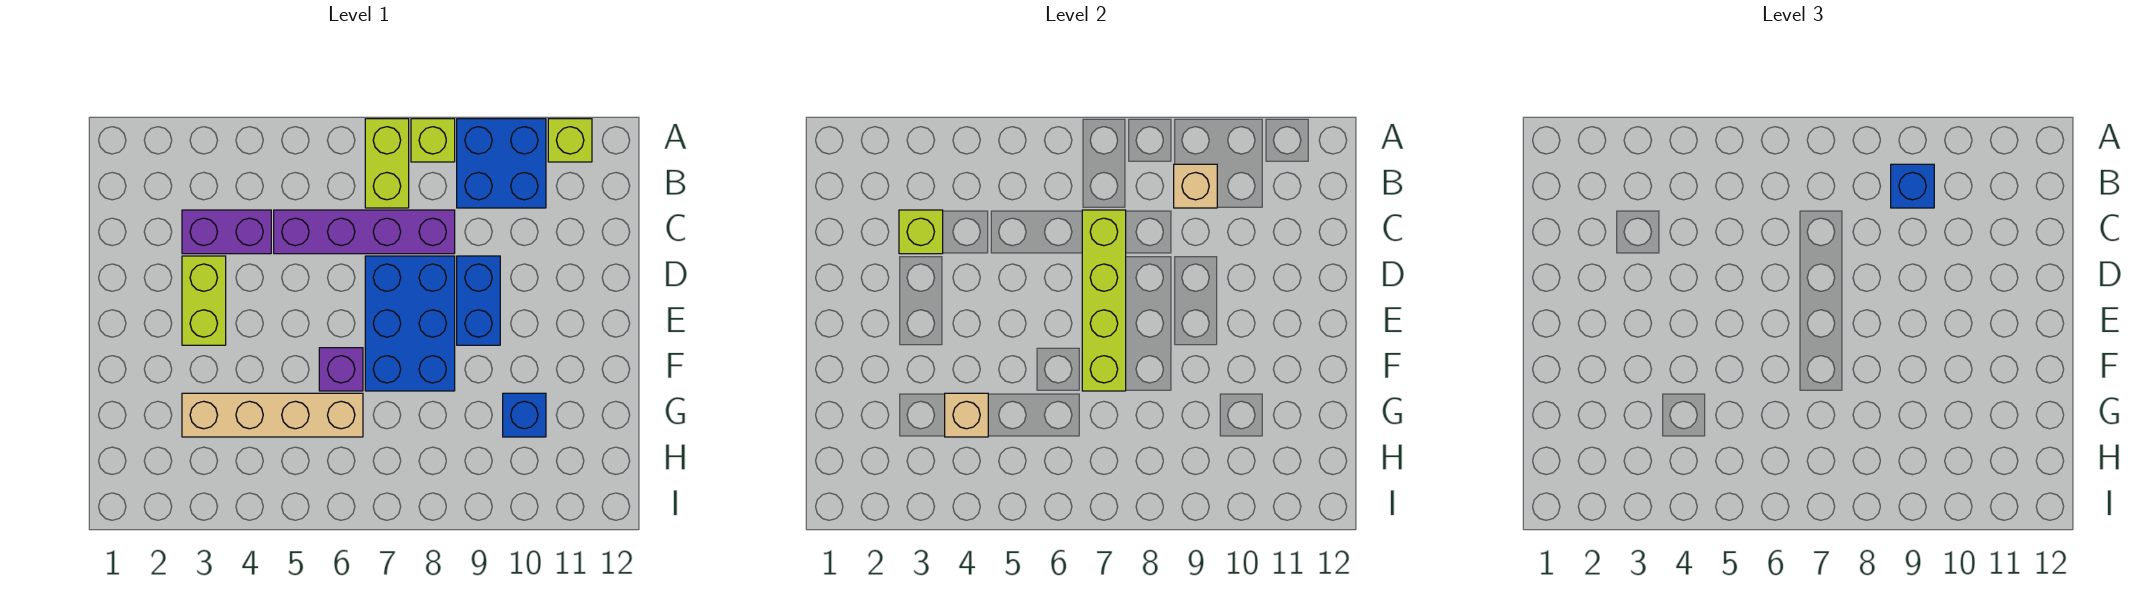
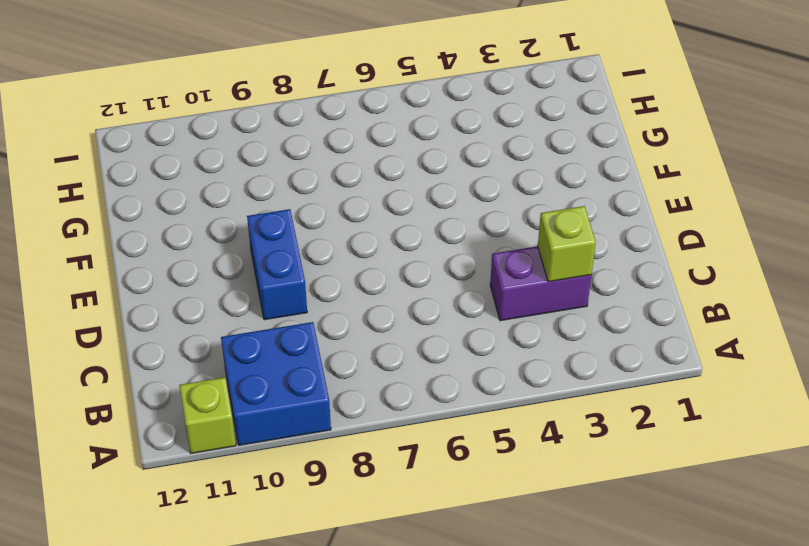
none -> lime brick A7:B7 level 1
none -> lime brick A8 level 1
none -> purple brick C5:C8 level 1

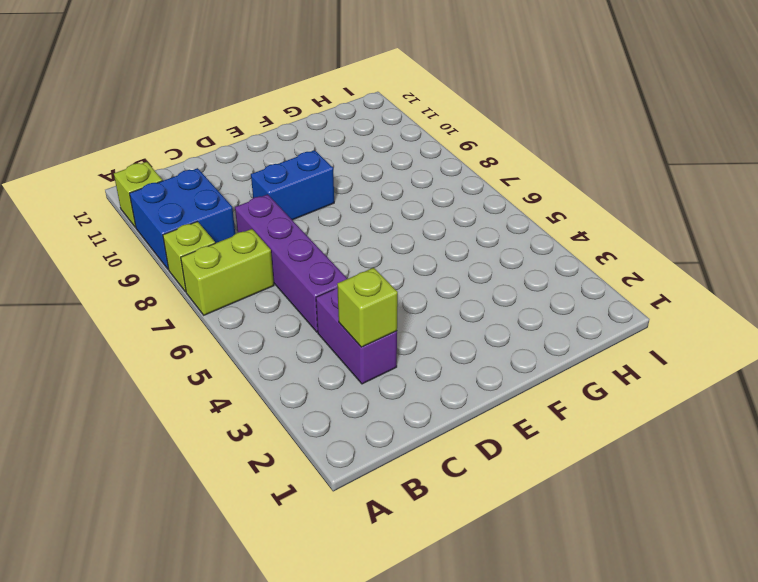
none -> lime brick D3:E3 level 1
none -> blue brick D7:F8 level 1
none -> purple brick F6 level 1

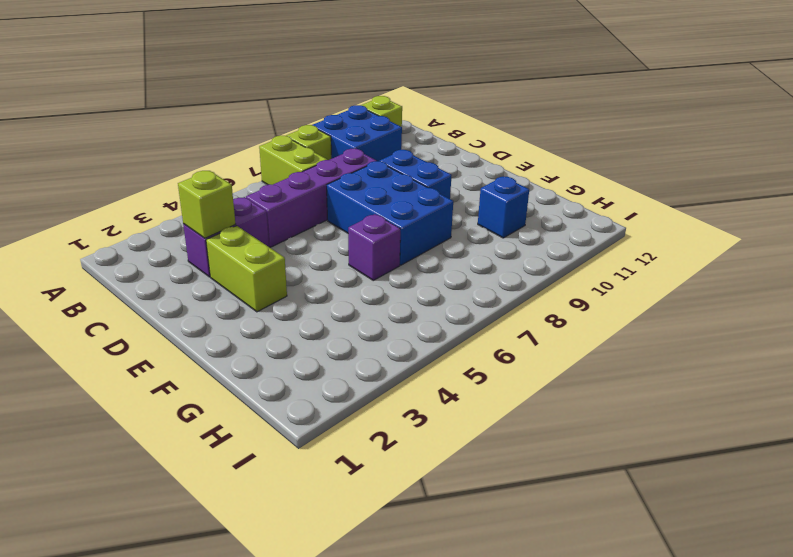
none -> tan brick G3:G6 level 1
none -> tan brick B9 level 2
none -> lime brick C7:F7 level 2

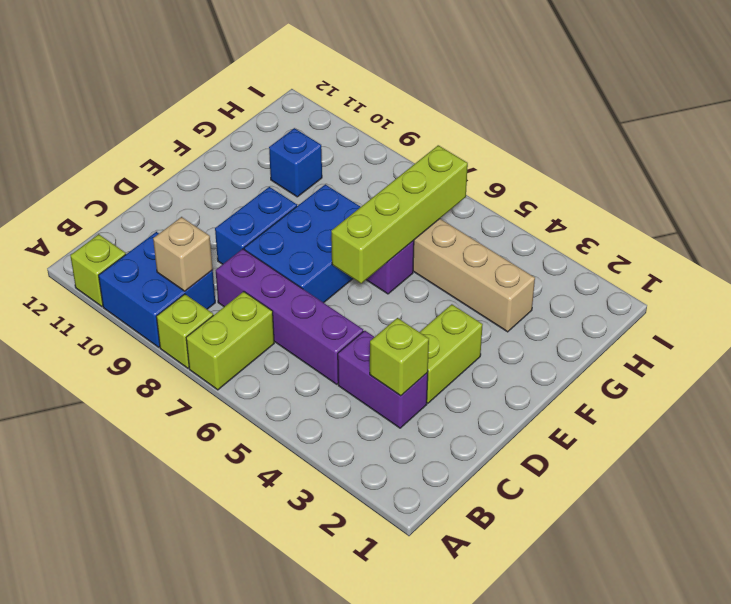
lime brick E6:H6 level 2 -> lime brick C7:F7 level 2
none -> tan brick G4 level 2
none -> blue brick B9 level 3

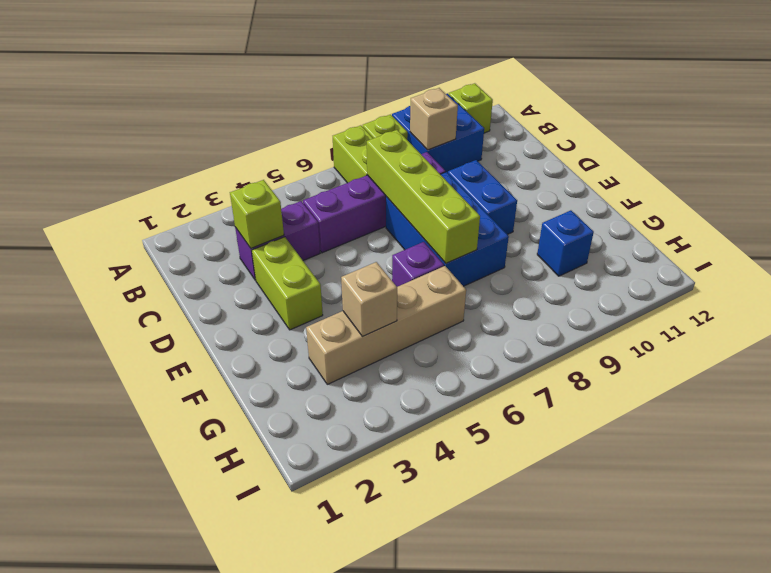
none -> blue brick B9 level 3

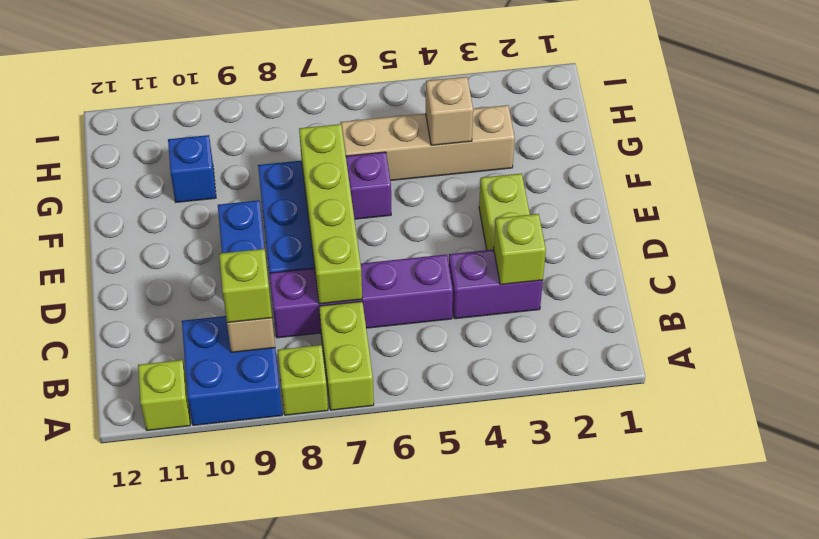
lime brick B9 level 3 -> blue brick B9 level 3

